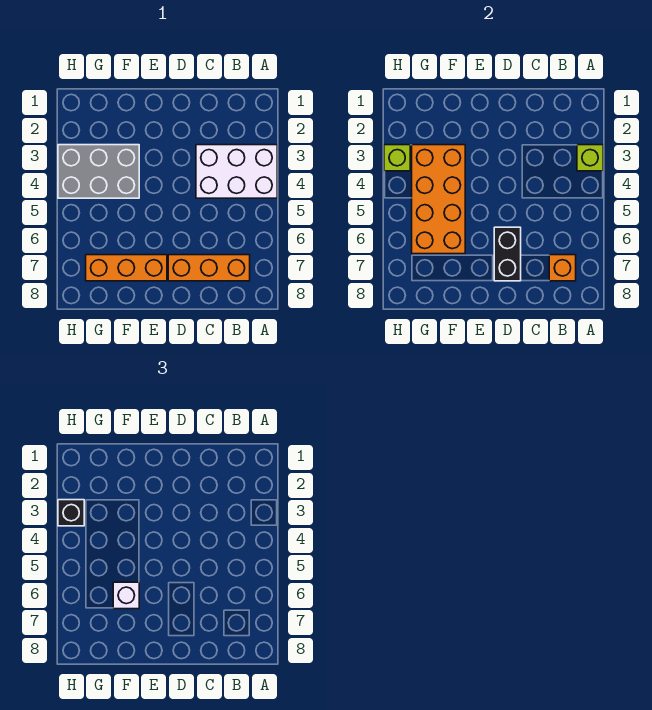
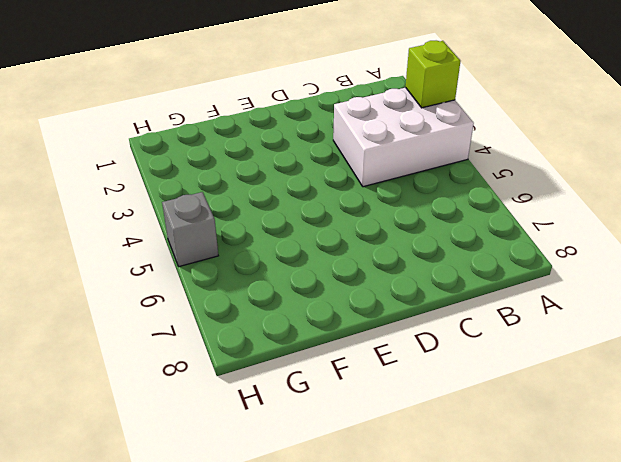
grey brick H5 level 1 -> none
none -> orange brick B7:D7 level 1
none -> orange brick E7:G7 level 1

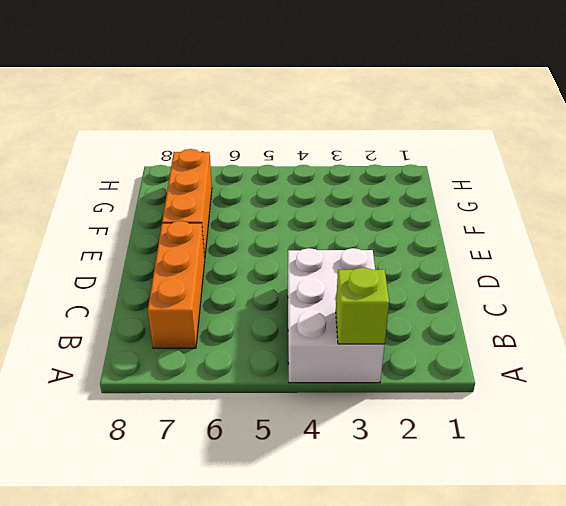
none -> grey brick F3:H4 level 1
none -> orange brick B7 level 2

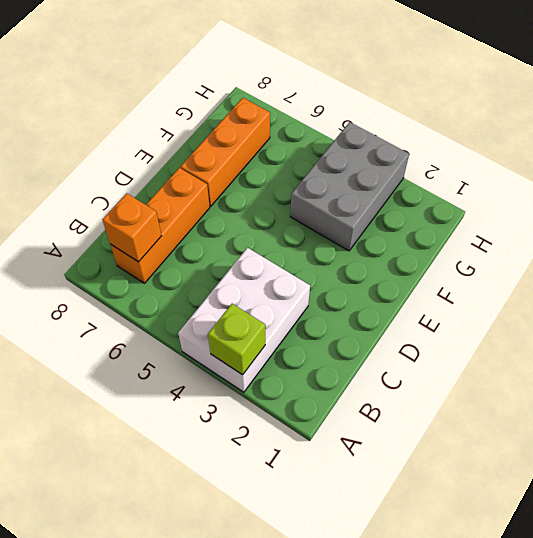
none -> black brick D6:D7 level 2
none -> orange brick F3:G6 level 2

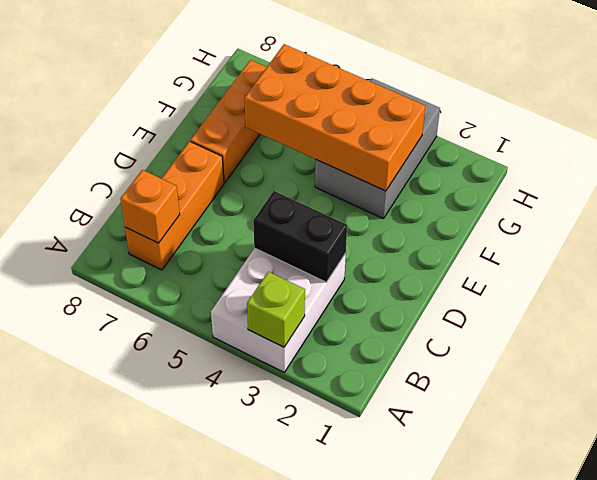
black brick C3:C4 level 2 -> black brick D6:D7 level 2
none -> lime brick H3 level 2
none -> white brick F6 level 3

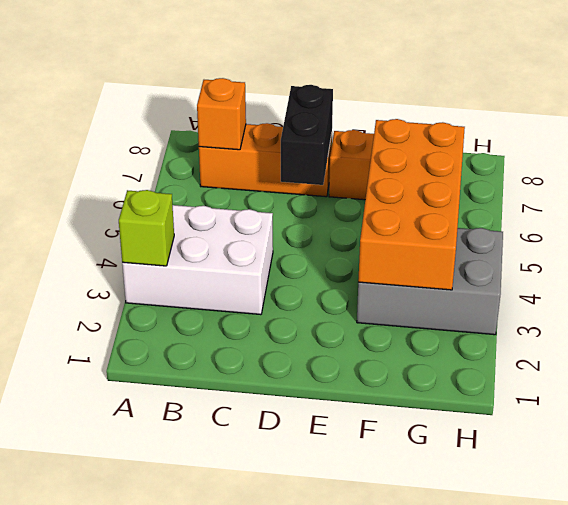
none -> lime brick H3 level 2
none -> white brick F6 level 3

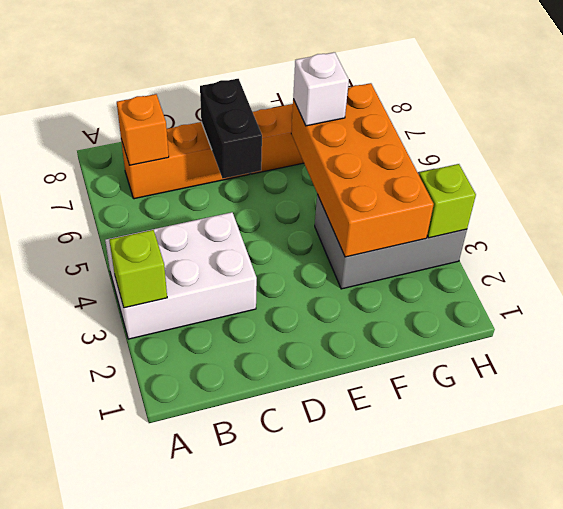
none -> black brick H3 level 3

